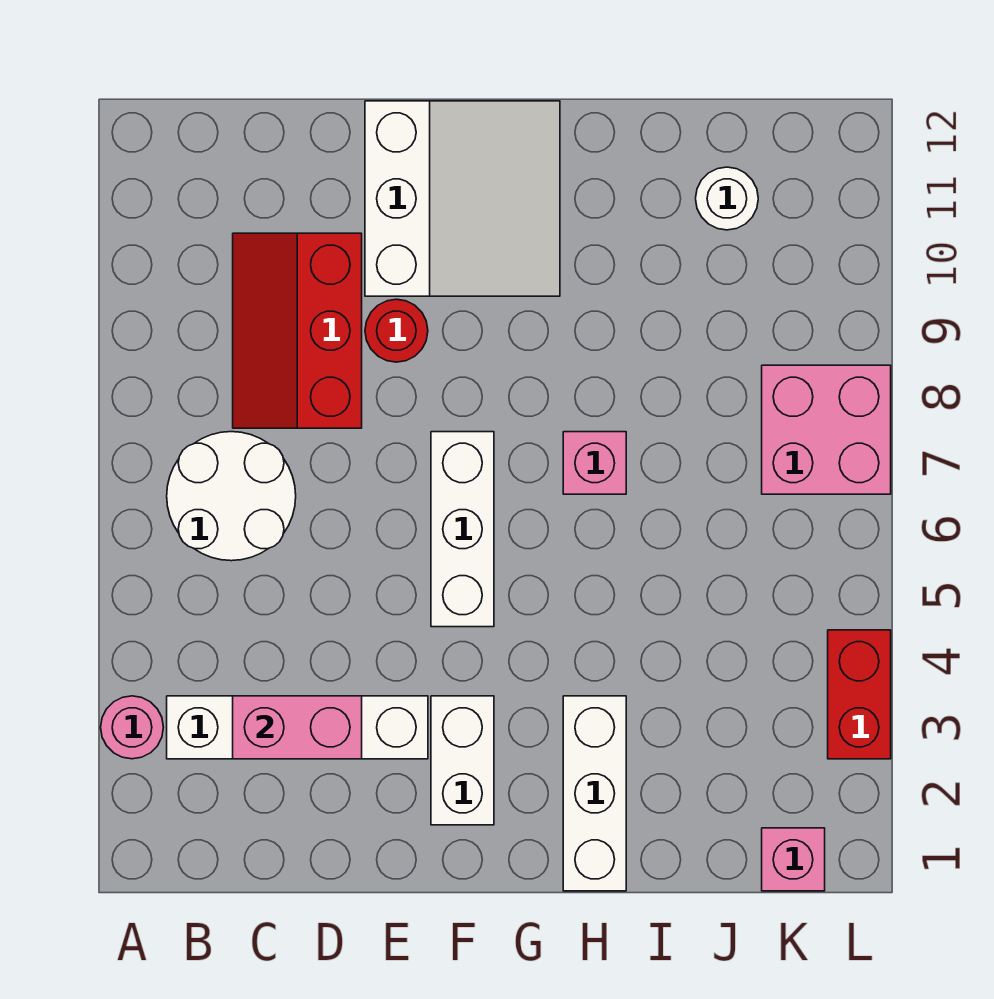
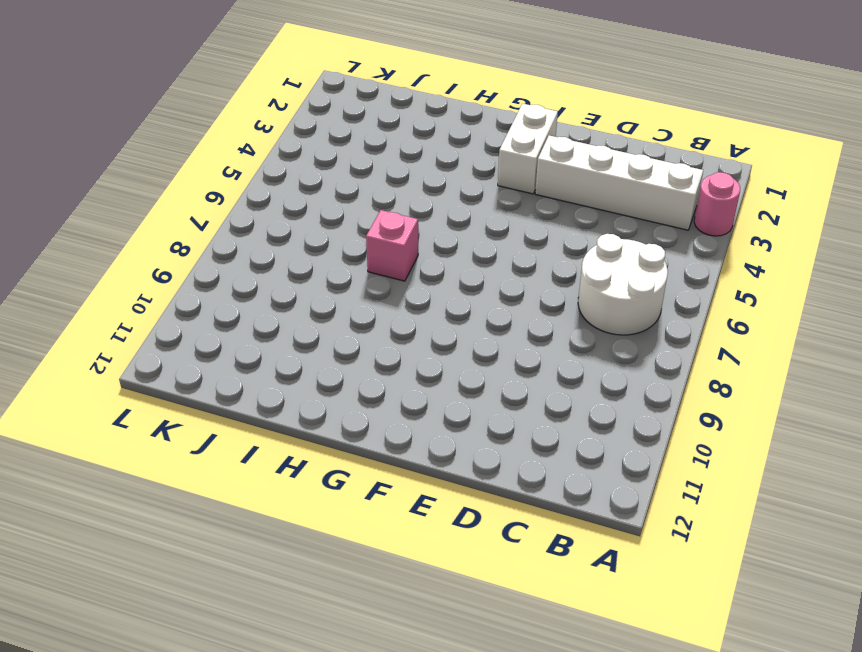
none -> red slope C8:D10 level 1 top D
none -> red round brick E9 level 1
none -> white slope E10:G12 level 1 top E

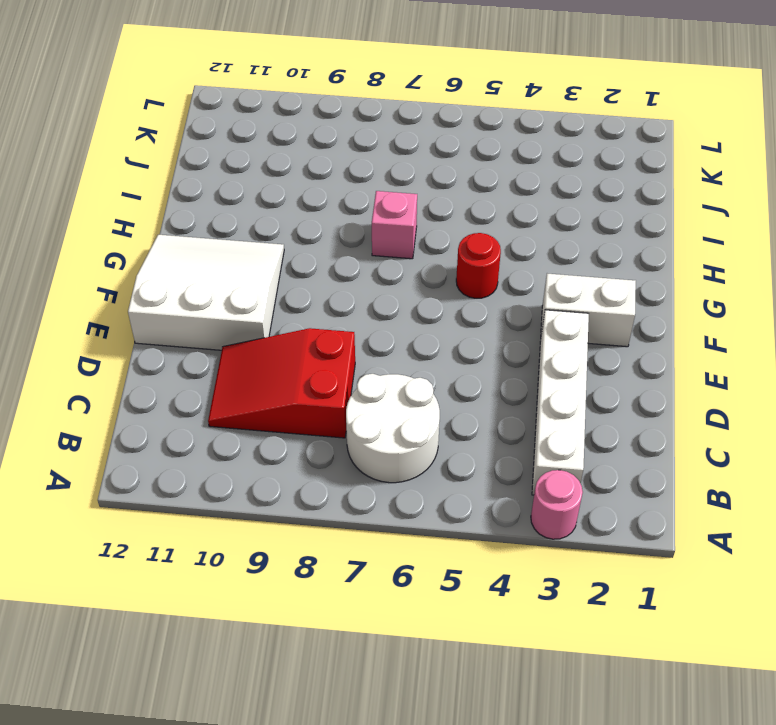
red slope C8:D10 level 1 top 8 -> red slope C8:D10 level 1 top D
red round brick G5 level 1 -> red round brick E9 level 1
none -> white brick F5:F7 level 1
none -> white brick H1:H3 level 1
none -> white round brick J11 level 1

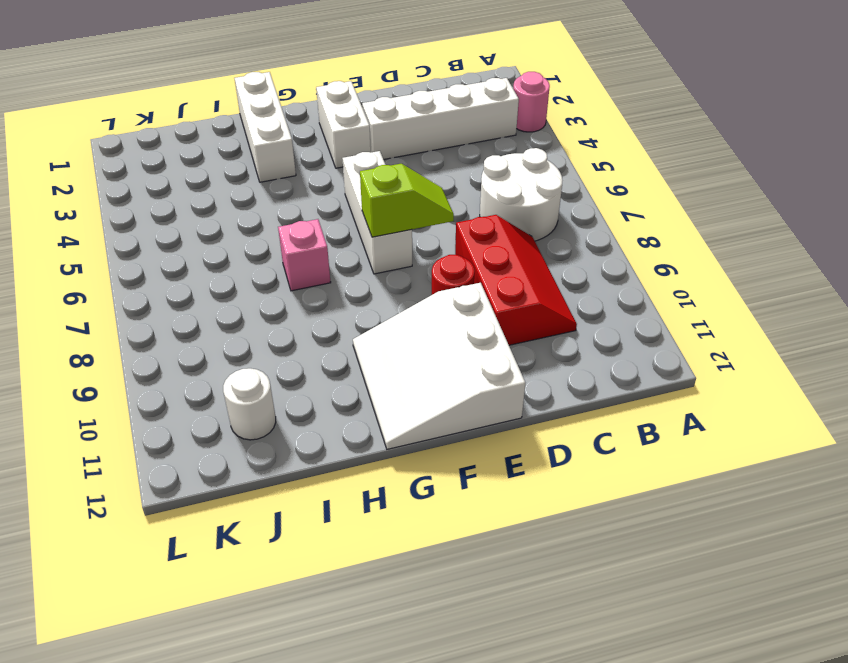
lime slope E7:F7 level 2 top F -> none
none -> pink brick K1 level 1
none -> pink brick K7:L8 level 1
none -> red brick L3:L4 level 1

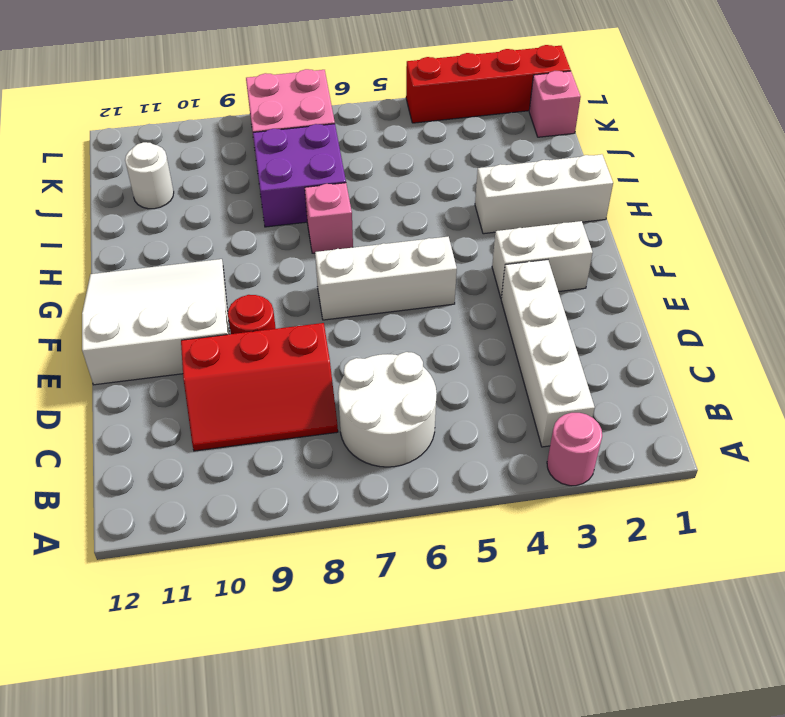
purple brick I7:J8 level 1 -> none
red brick L1:L4 level 1 -> red brick L3:L4 level 1
none -> pink brick C3:D3 level 2

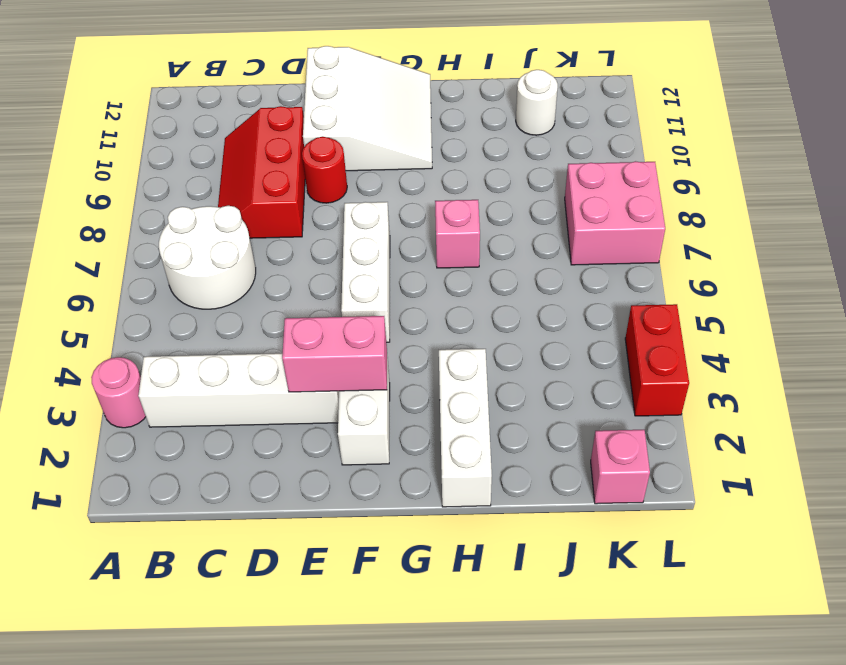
pink brick E3:F3 level 2 -> pink brick C3:D3 level 2

